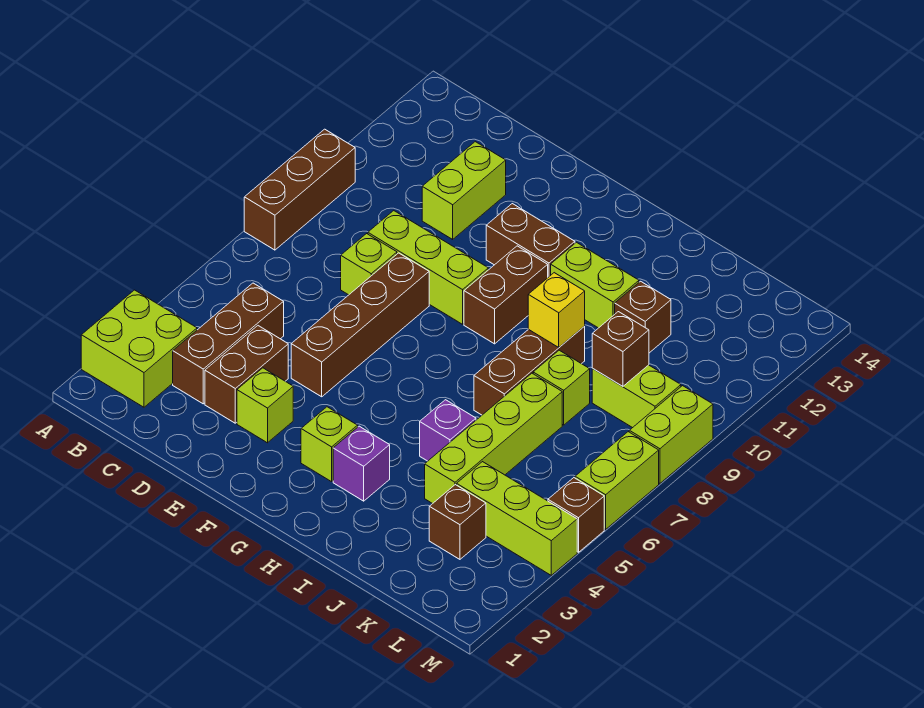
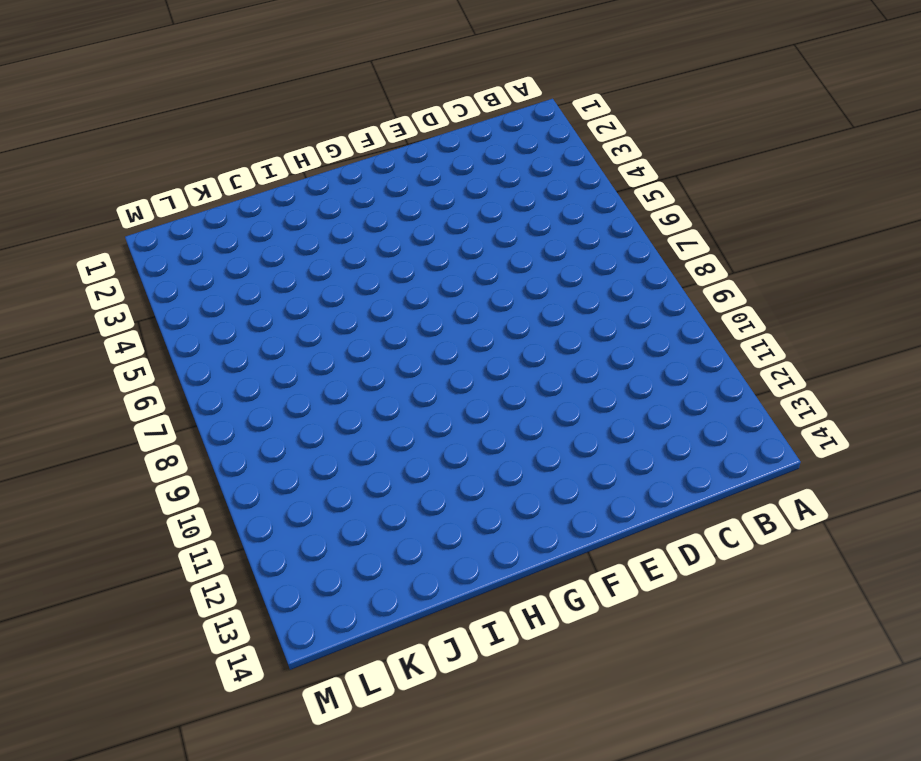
none -> lime brick A2:B3 level 1
none -> brown brick A8:A10 level 1
none -> brown brick C3:C5 level 1

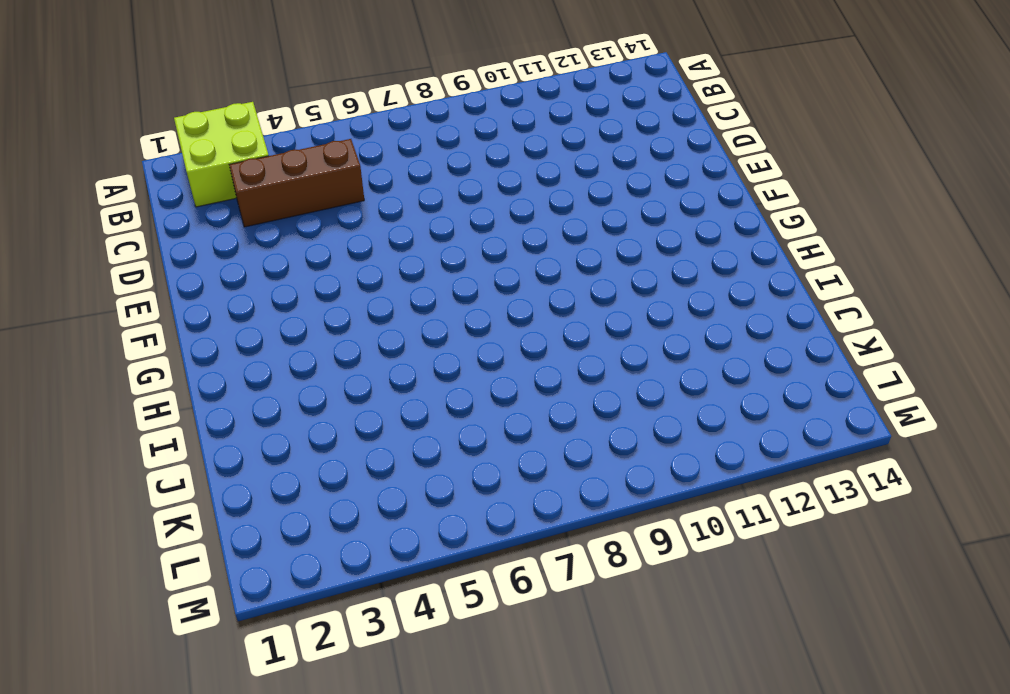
none -> brown brick A8:A10 level 1
none -> brown brick D3:D4 level 1
none -> lime brick D8 level 1

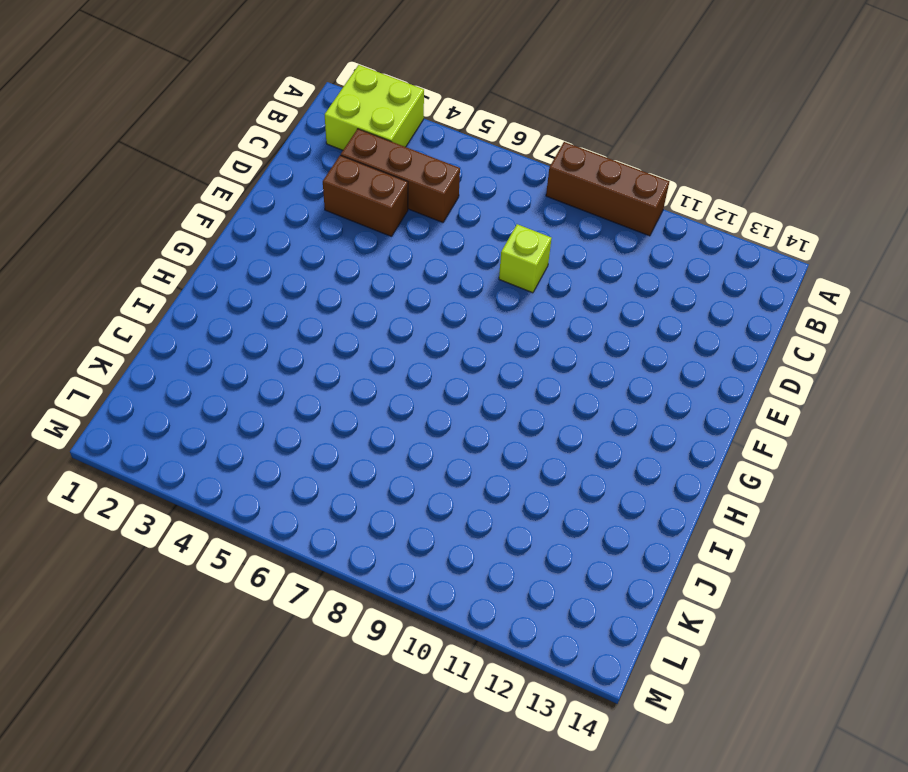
none -> lime brick D9:F9 level 1
none -> lime brick D11:D12 level 1
none -> lime brick E3 level 1

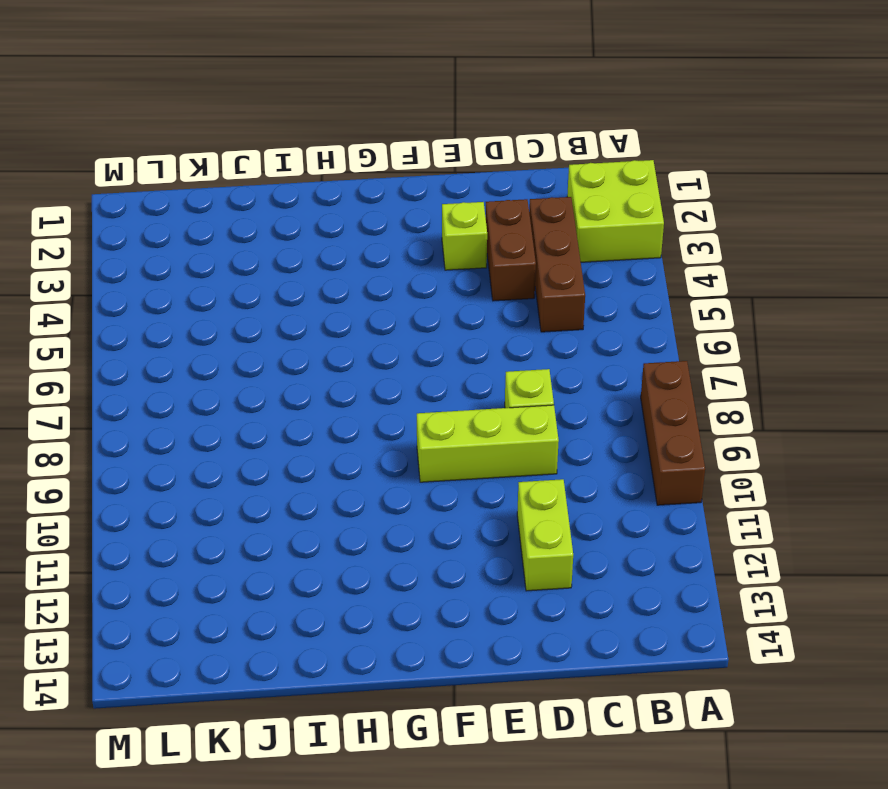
none -> brown brick E5:E8 level 1
none -> brown brick F11:G11 level 1
none -> lime brick G3 level 1

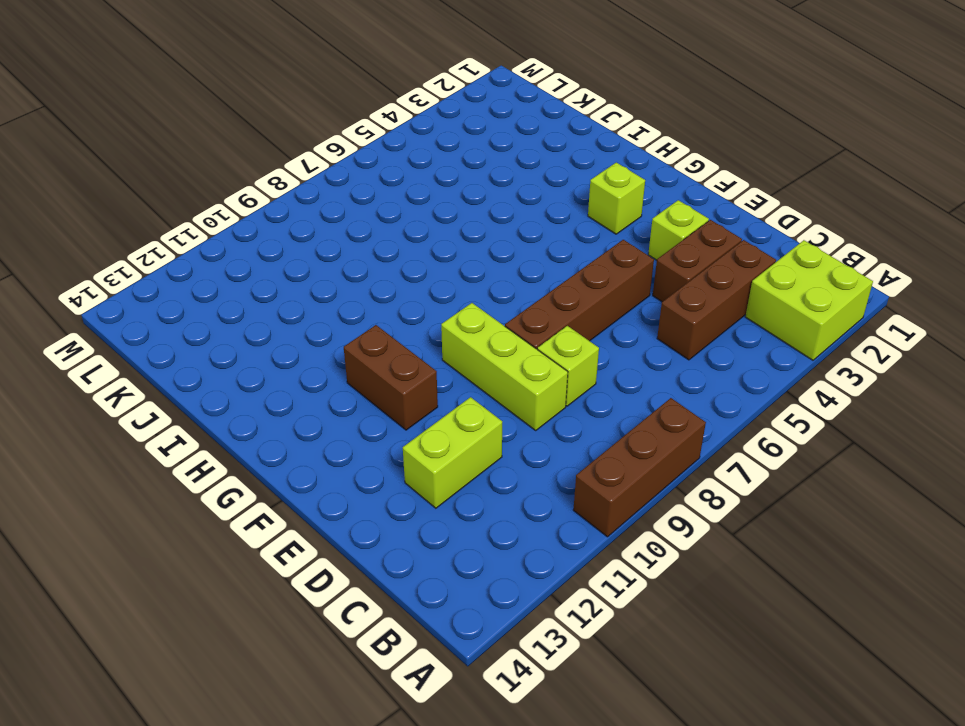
none -> brown brick G9:G10 level 1
none -> purple brick H3 level 1
none -> lime brick H11:I11 level 1

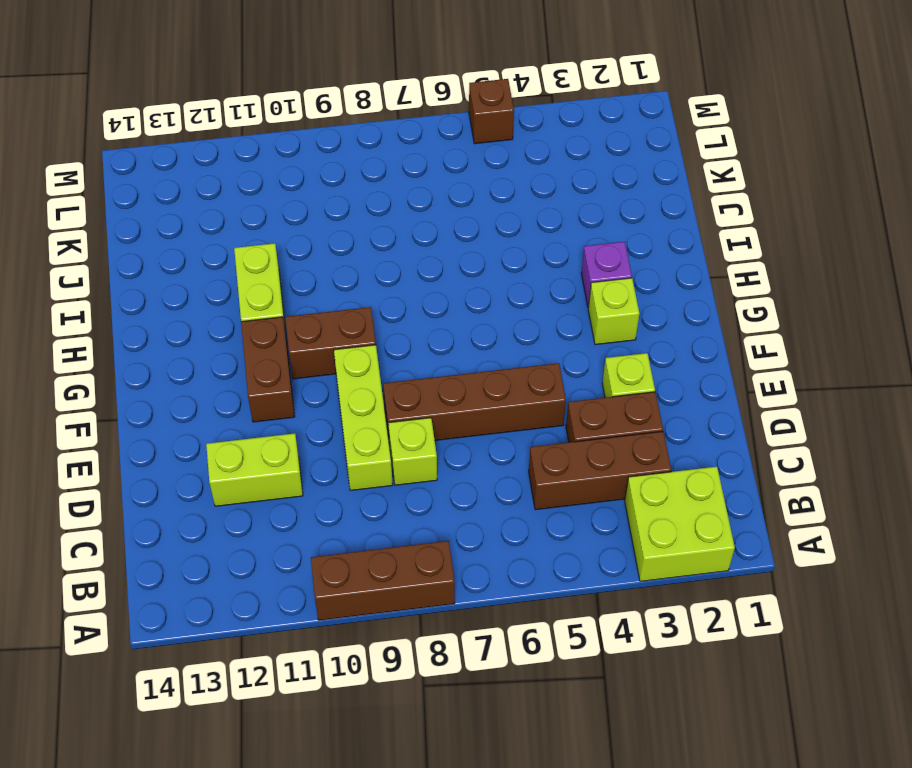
none -> purple brick I5 level 1
none -> brown brick I7:I9 level 1
none -> lime brick J4:J7 level 1

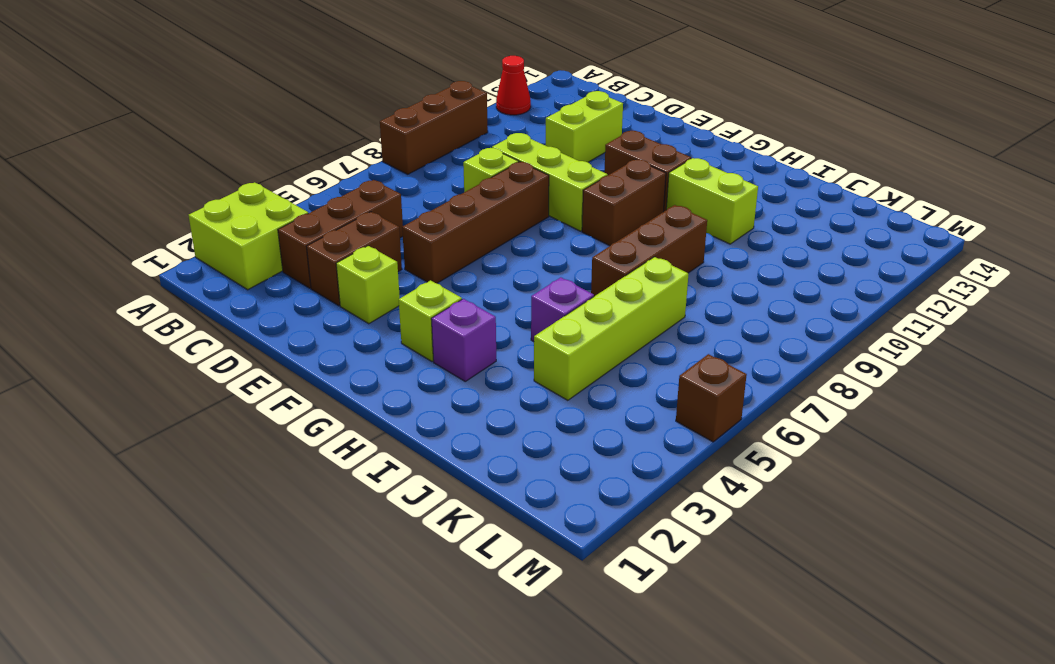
red cone A12 level 1 -> none
none -> lime brick J8 level 1
none -> brown brick J11 level 1
none -> brown brick K3 level 1

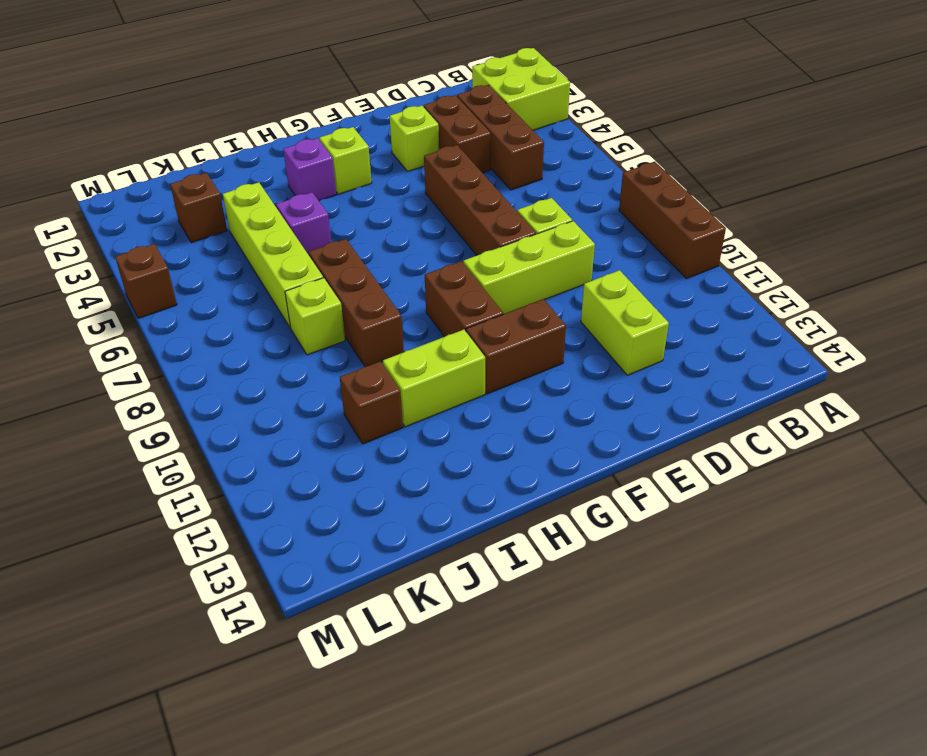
none -> lime brick K4:M4 level 1
none -> lime brick K9:L9 level 1
none -> lime brick M6:M7 level 1

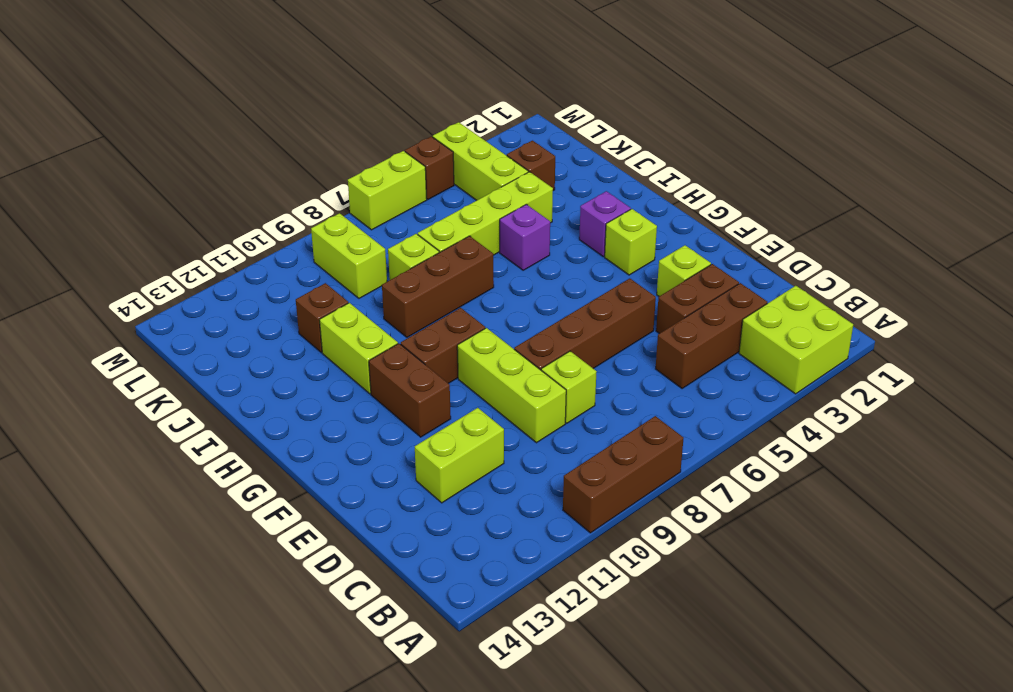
none -> lime brick M8:M9 level 1
none -> yellow brick I9 level 2
none -> brown brick K9 level 2

